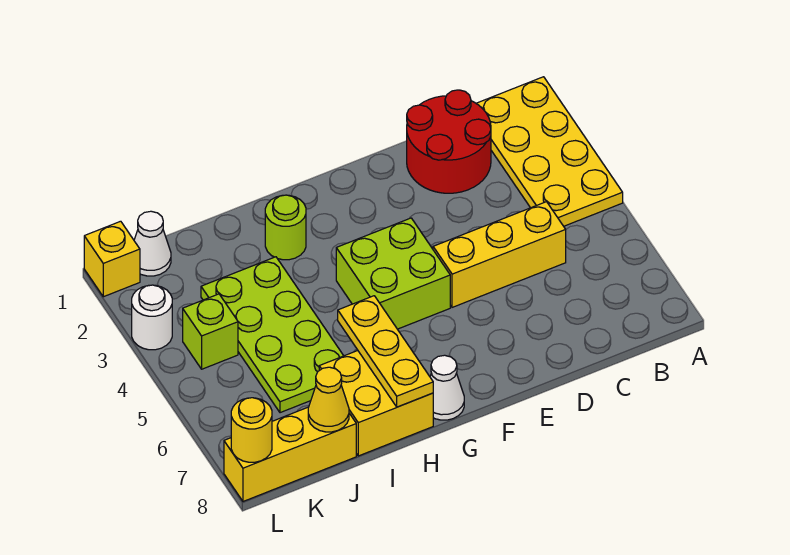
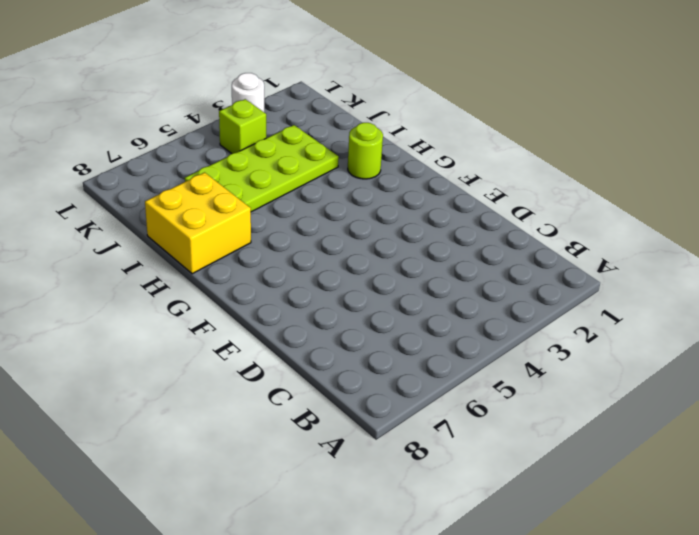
none -> yellow plate A1:B4 level 1
none -> red round brick C1:D2 level 1
none -> yellow brick C5:E5 level 1

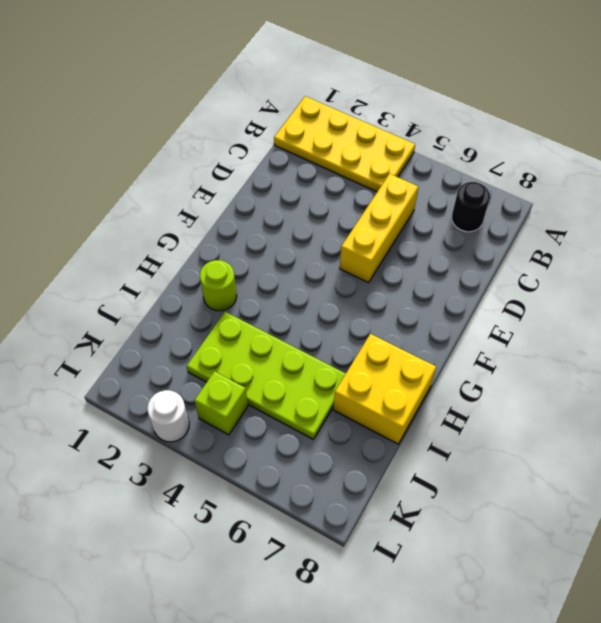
black round brick B7 level 1 -> none
none -> red round brick C1:D2 level 1
none -> lime brick F4:G5 level 1
none -> white cone G8 level 1

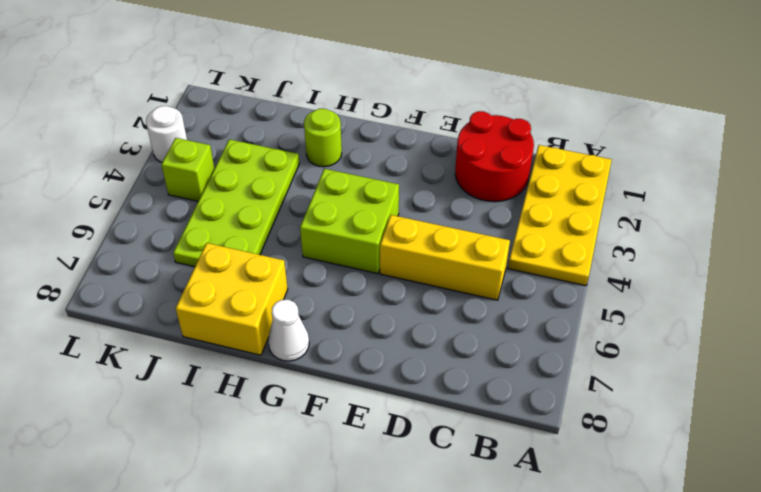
none -> yellow brick J8:L8 level 1
none -> white cone K1 level 1
none -> yellow brick L1 level 1

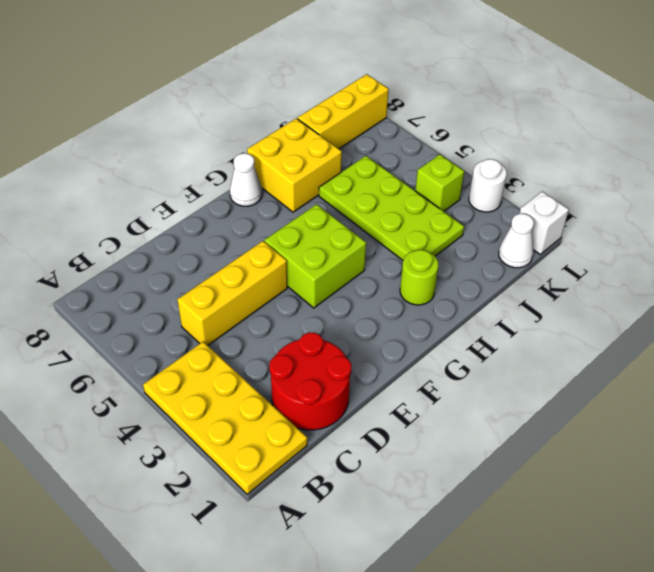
white brick L1 level 1 -> yellow brick L1 level 1
none -> yellow plate H6:H8 level 2
none -> yellow cone J8 level 2
none -> yellow round brick L8 level 2

